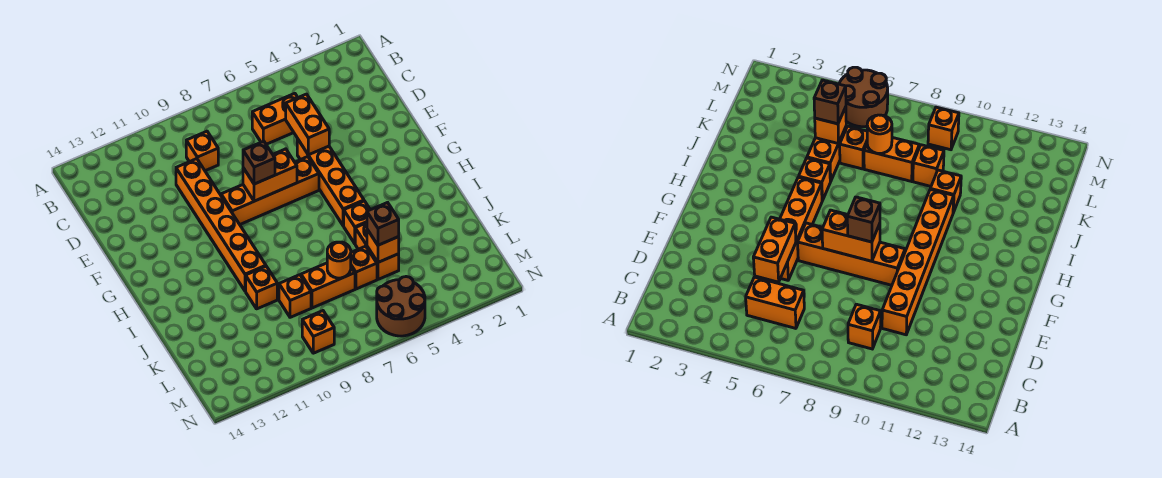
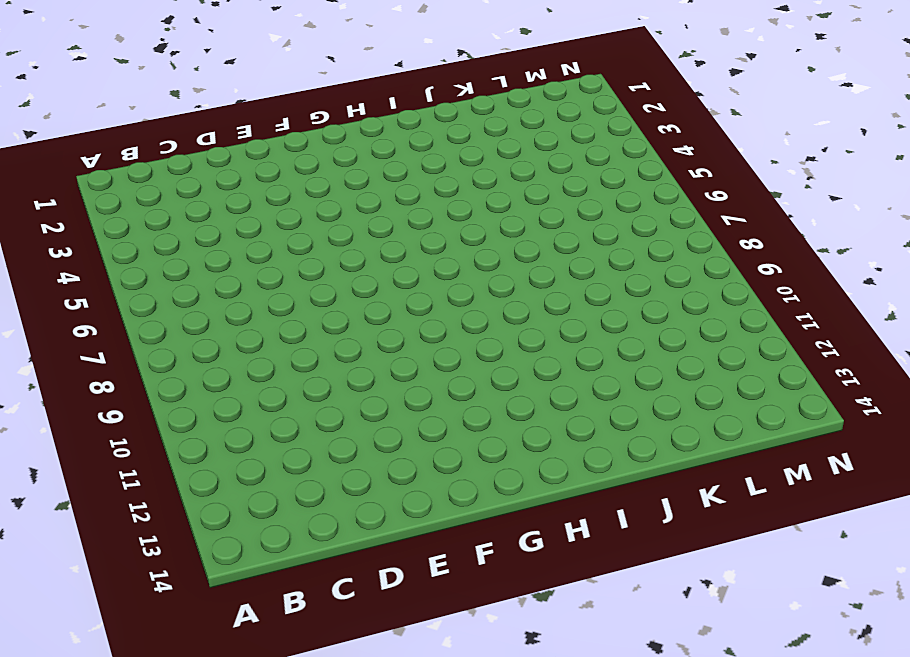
none -> orange brick C5:C6 level 1
none -> orange brick C9 level 1
none -> orange brick D10:I10 level 1

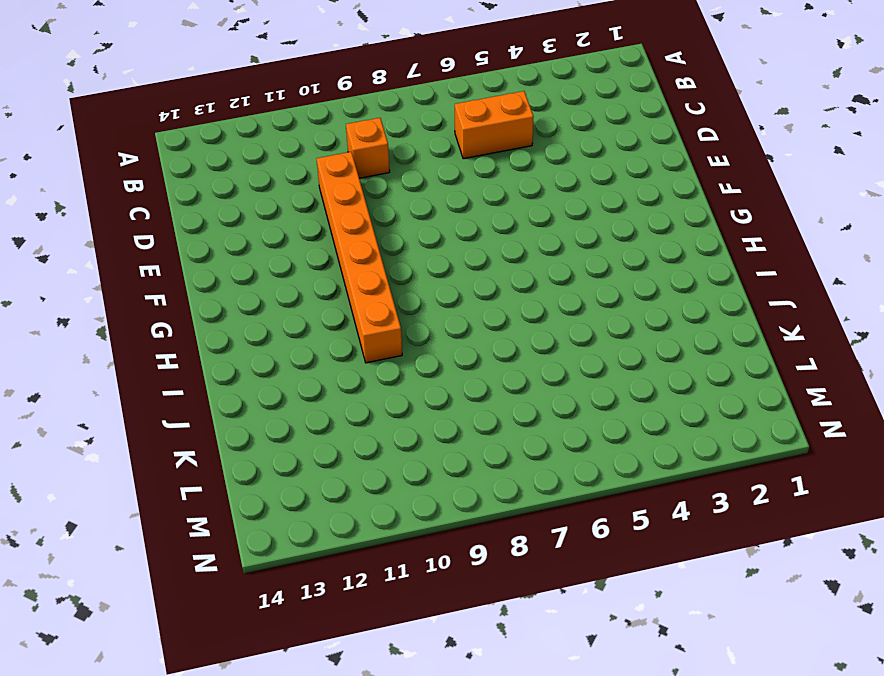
none -> orange brick E5:H5 level 1
none -> orange brick F6:F9 level 1
none -> orange brick I5 level 1

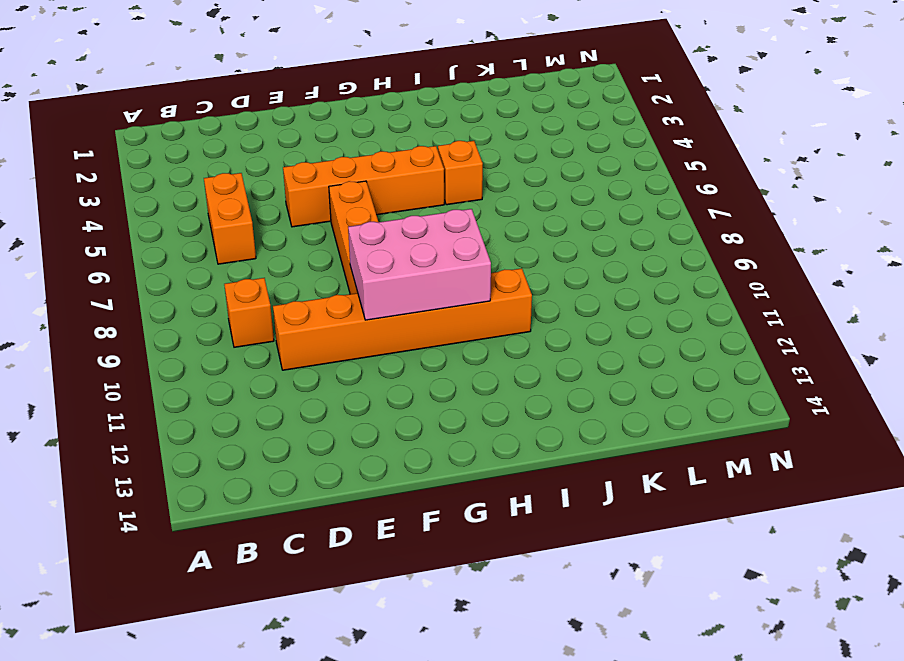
pink brick F9:H10 level 2 -> none
none -> orange brick J5:K5 level 1
none -> orange brick J10 level 1
none -> orange brick K6 level 1

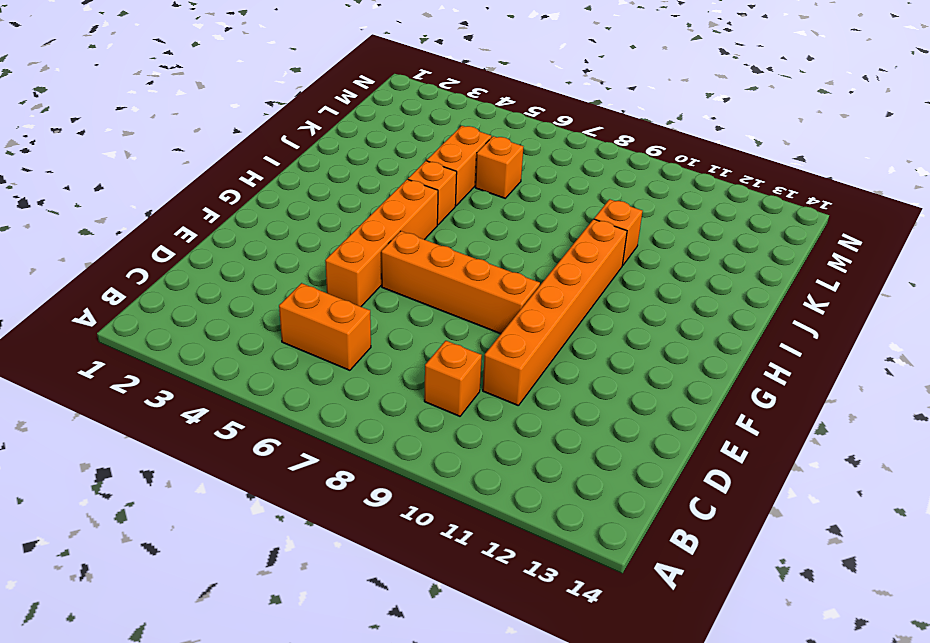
none -> orange brick K7:K8 level 1
none -> orange brick K9 level 1
none -> brown round brick M5:N6 level 1

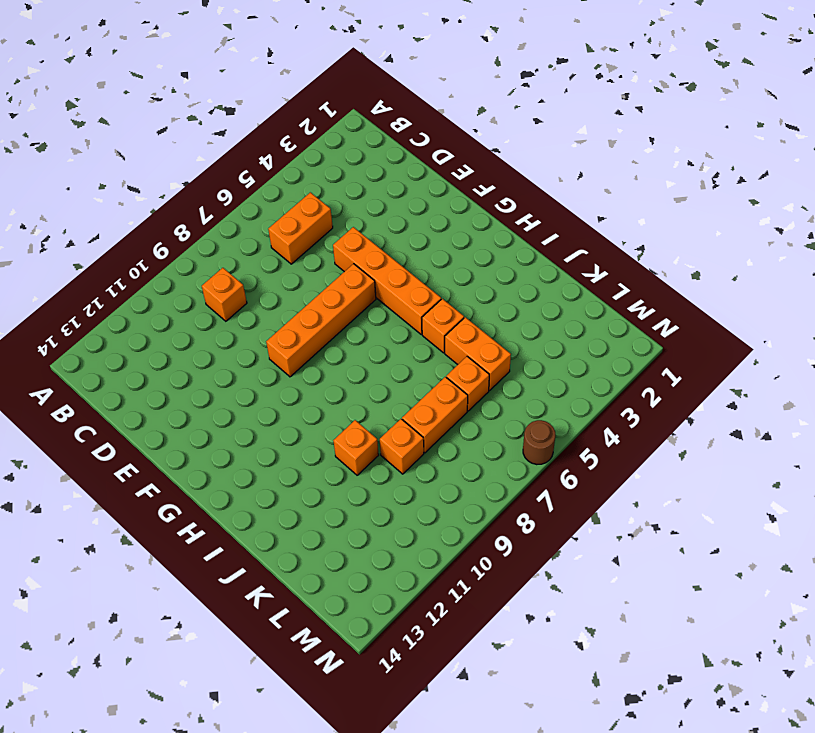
brown round brick N6 level 1 -> brown round brick M5:N6 level 1
none -> orange brick D10:I10 level 1
none -> orange brick M9 level 1
none -> orange brick D5:E5 level 2

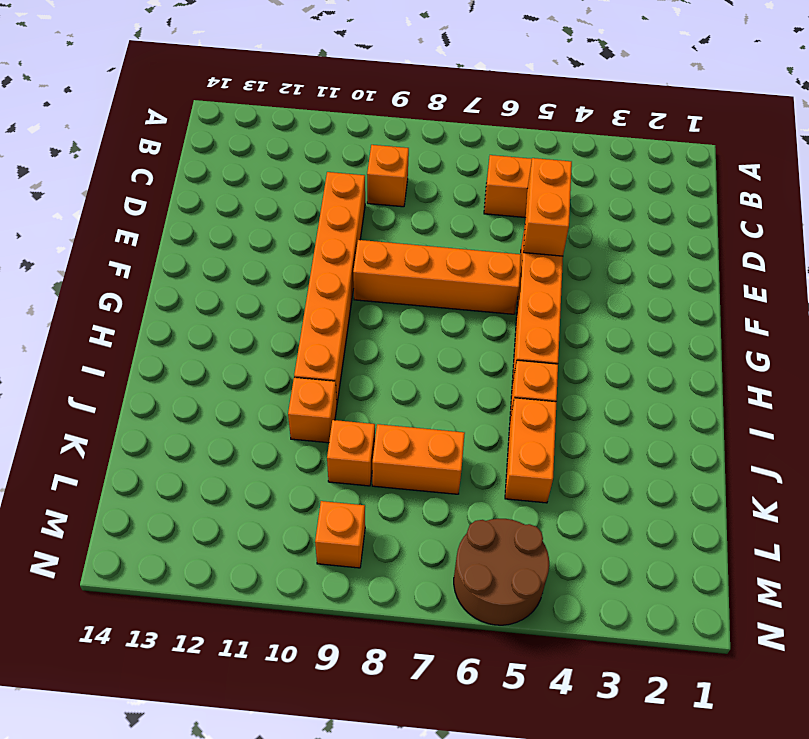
none -> orange brick K6 level 1
none -> orange brick F7:F8 level 2
none -> orange brick K5 level 2

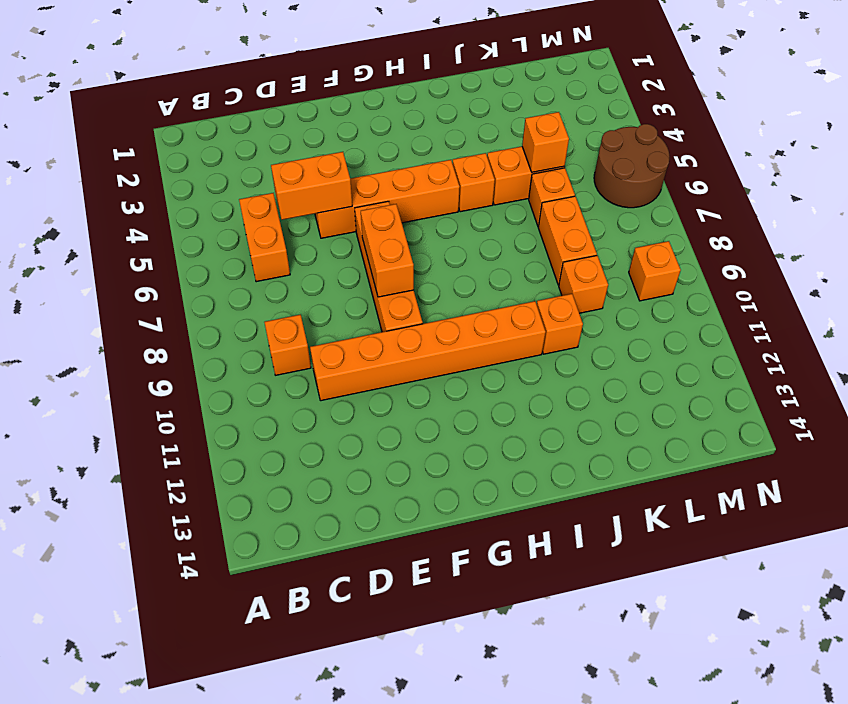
none -> orange round brick K7 level 2
none -> brown brick F8 level 3
none -> brown brick K5 level 3

